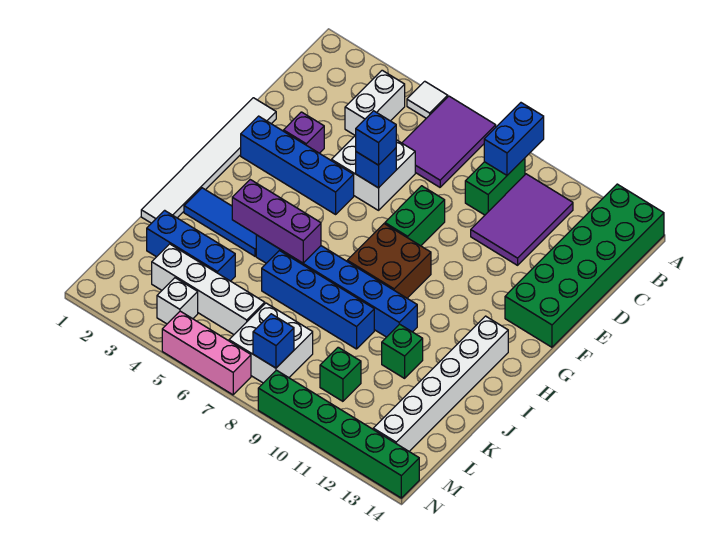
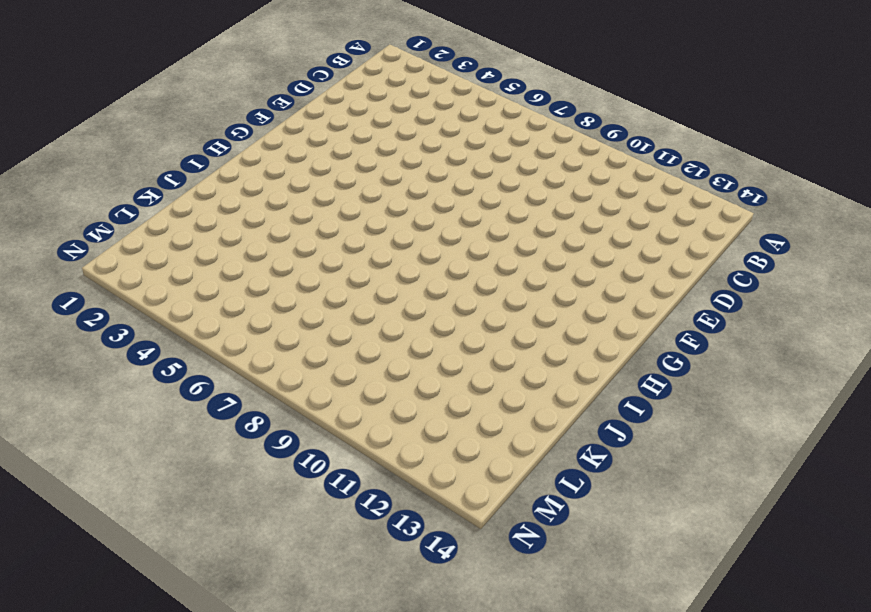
none -> white tile A5 level 1
none -> purple tile A6:C7 level 1
none -> green brick A13:F14 level 1

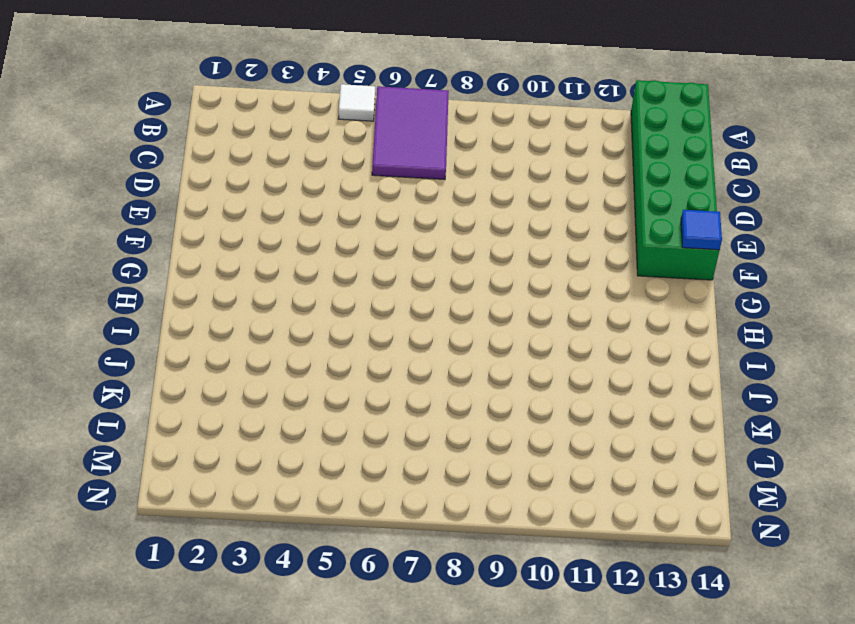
blue tile F14 level 2 -> none
none -> white brick B4:C4 level 1
none -> green brick B9:C9 level 1
none -> purple tile B10:D11 level 1

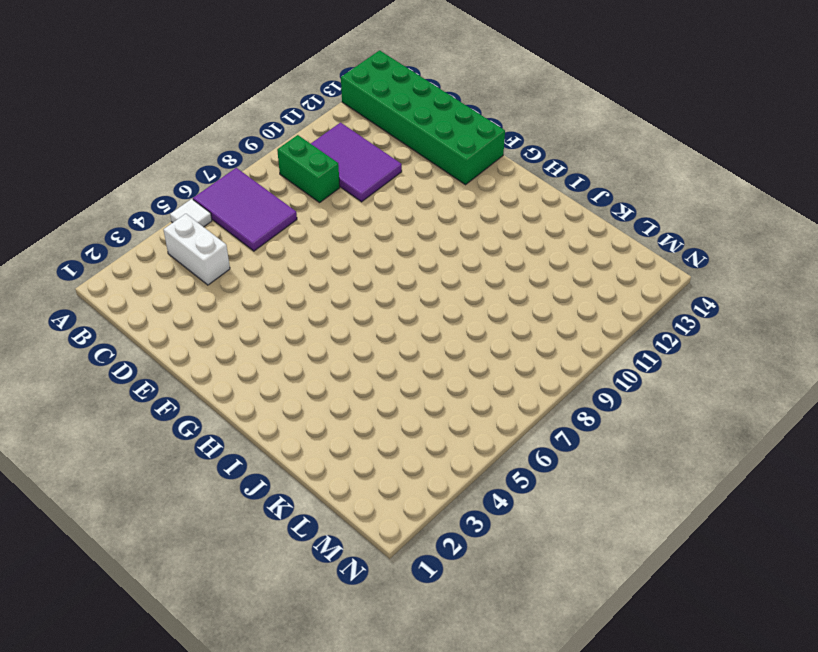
none -> white brick D5:E6 level 1
none -> white tile E1:J1 level 1
none -> purple brick E3 level 1

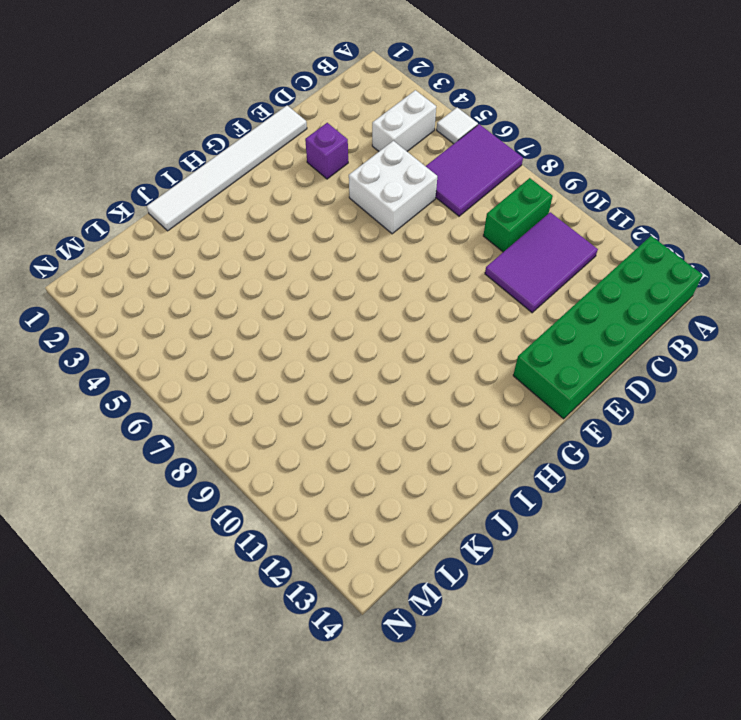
none -> green brick E8:F8 level 1
none -> blue brick F2:F5 level 1
none -> brown brick G8:H9 level 1

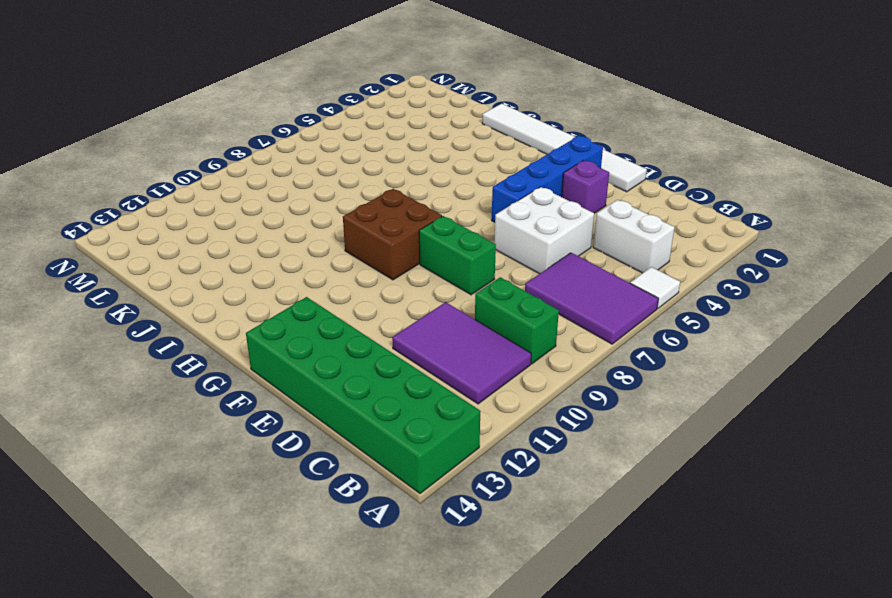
none -> white brick H13:M13 level 1
none -> blue tile I2:I4 level 1
none -> blue brick I5:I10 level 1

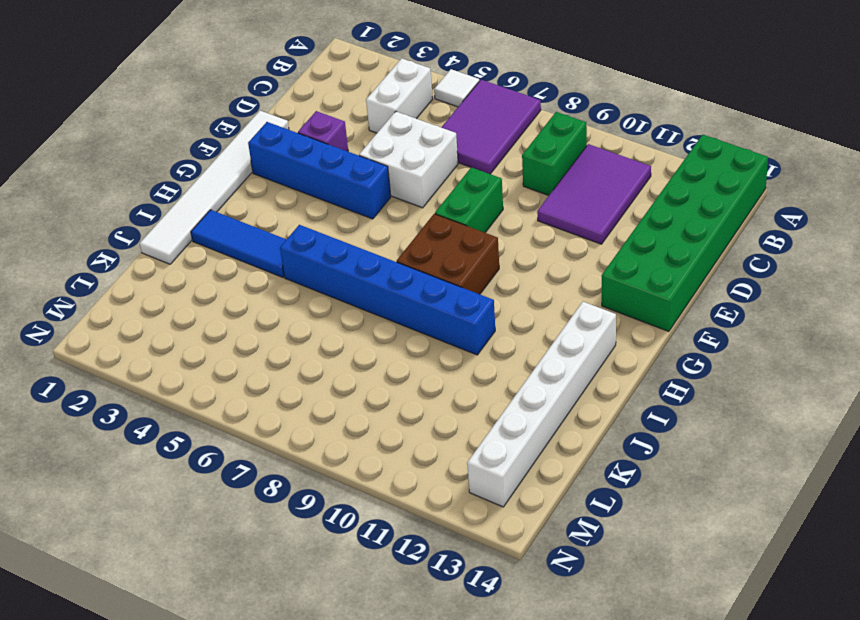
none -> blue brick J6:J9 level 1
none -> green brick J11 level 1
none -> blue brick K2:K4 level 1

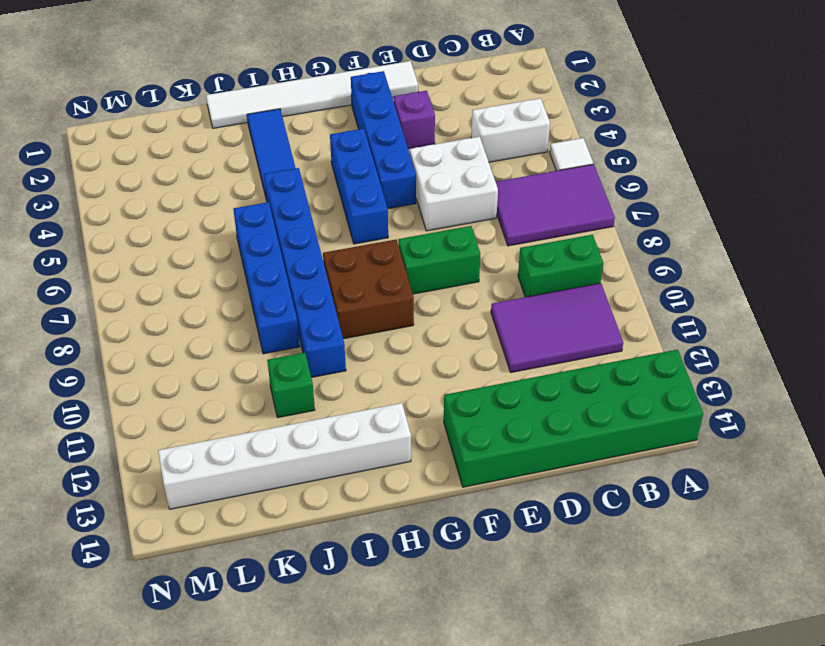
blue brick G4:G6 level 1 -> blue brick K2:K4 level 1
none -> white brick L3:L6 level 1
none -> white brick L7:M8 level 1
none -> green brick L10 level 1

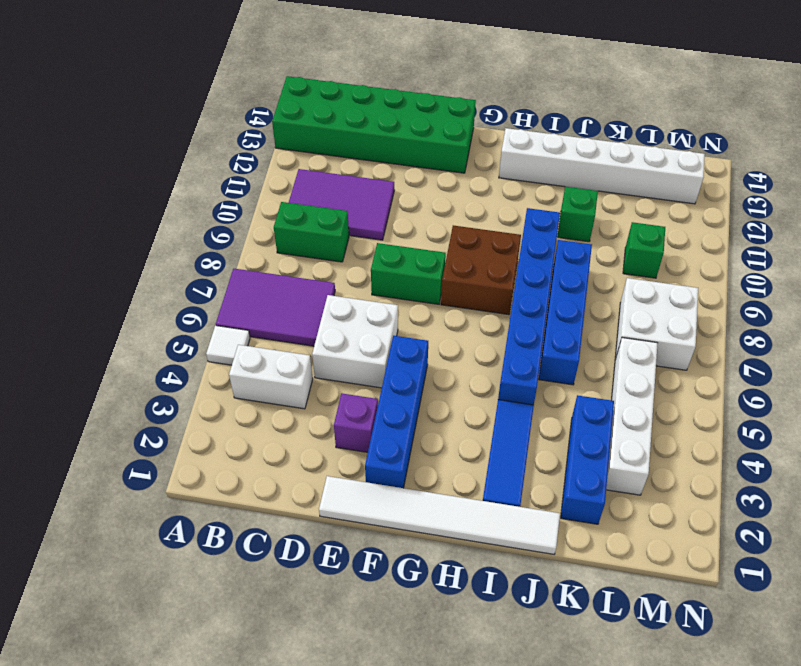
none -> white brick M4 level 1
none -> pink brick N5:N7 level 1
none -> green brick N9:N14 level 1

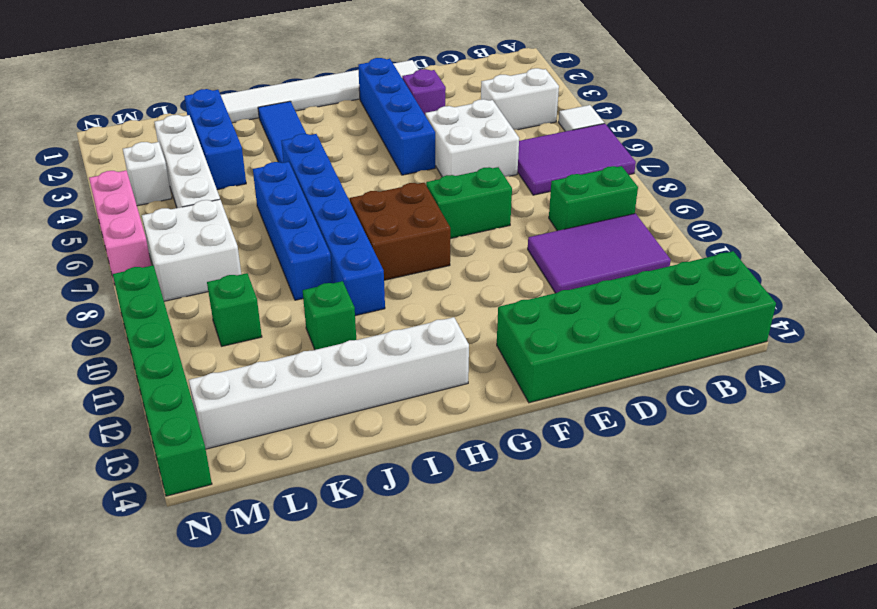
none -> blue brick A9:B9 level 2
none -> blue brick E6 level 2
none -> purple brick I4:I6 level 2

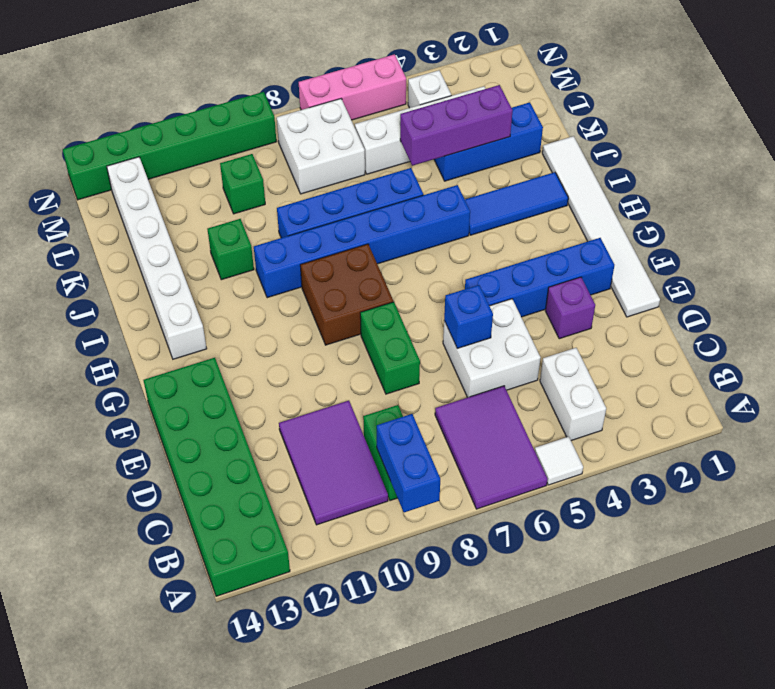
purple brick K3:K5 level 2 -> purple brick I4:I6 level 2
none -> blue brick M8 level 2
none -> blue brick E6 level 3

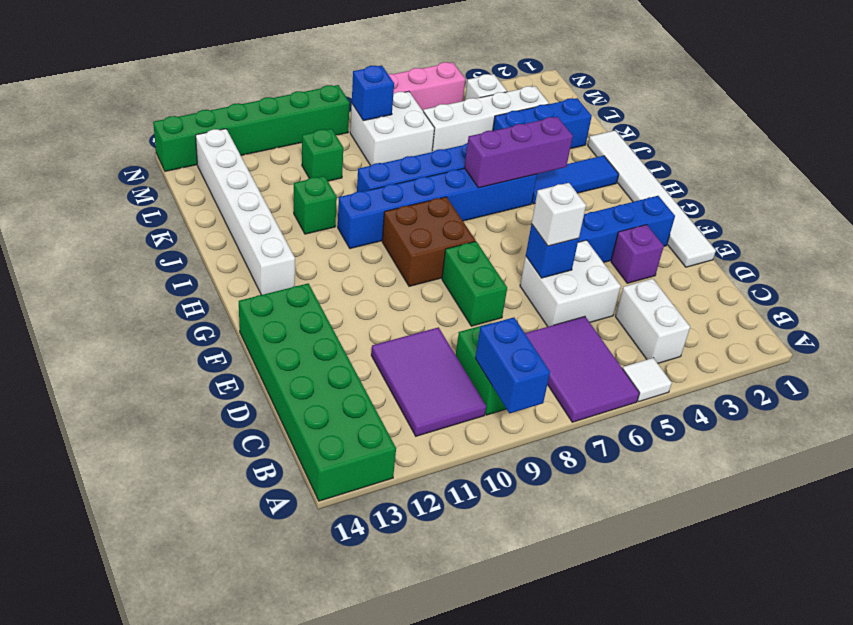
white brick E6 level 3 -> blue brick E6 level 3

